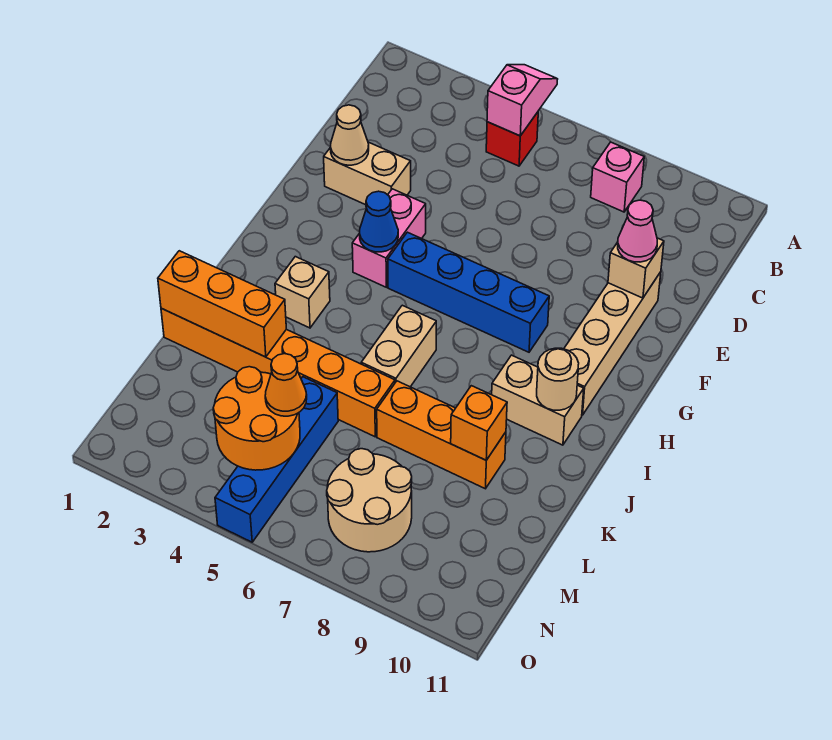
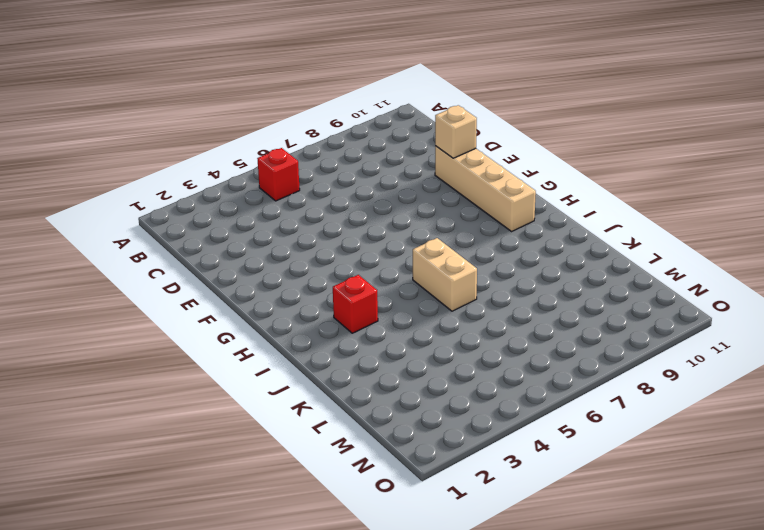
red brick I3 level 1 -> tan brick I3 level 1
none -> pink brick B8 level 1
none -> tan brick E2:E3 level 1
none -> pink brick F4:G4 level 1

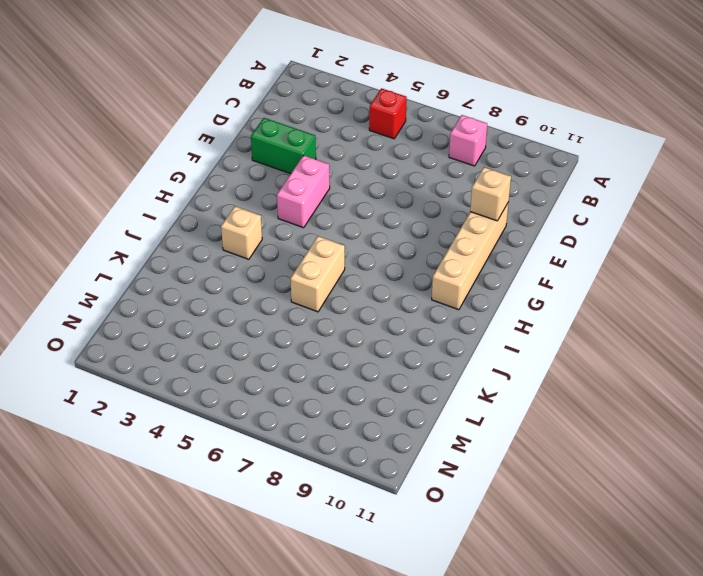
green brick E2:E3 level 1 -> tan brick E2:E3 level 1
none -> blue brick G5:G8 level 1
none -> tan brick I9:I10 level 1
none -> orange brick K1:K6 level 1

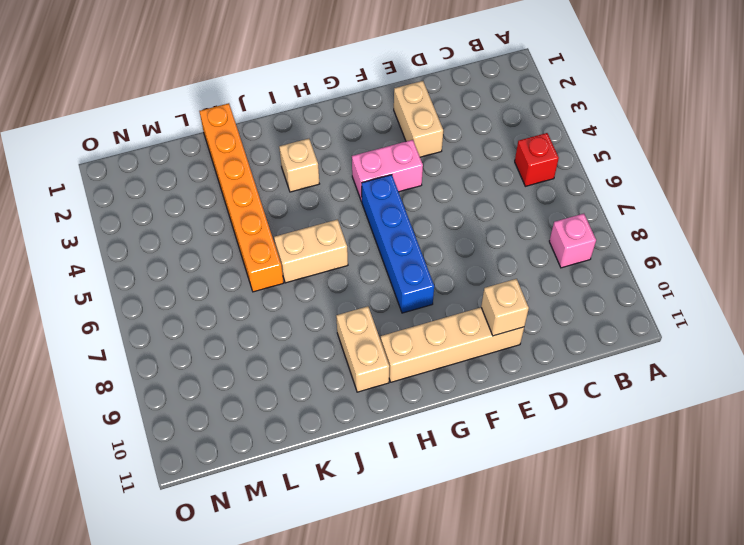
none -> orange brick K7:K9 level 1
none -> blue brick L5:O5 level 1
none -> tan round brick M7:N8 level 1

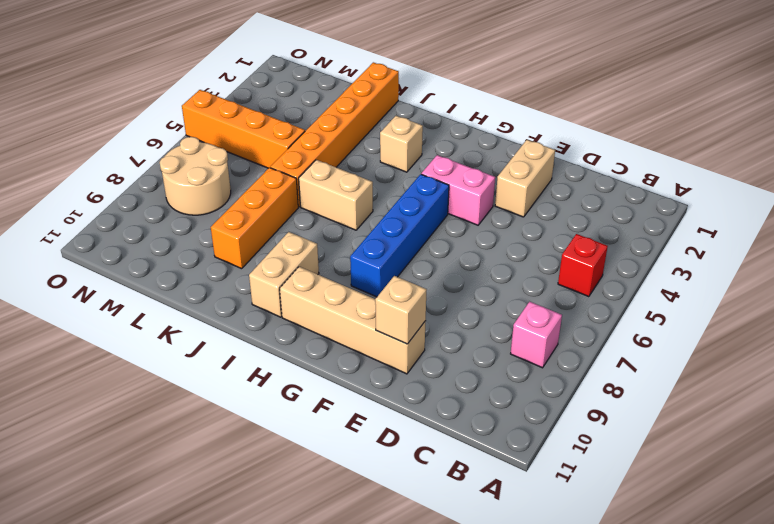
orange brick L5:O5 level 1 -> blue brick L5:O5 level 1
none -> pink slope A5:B5 level 2 top B
none -> tan cone E2 level 2
none -> blue cone G4 level 2

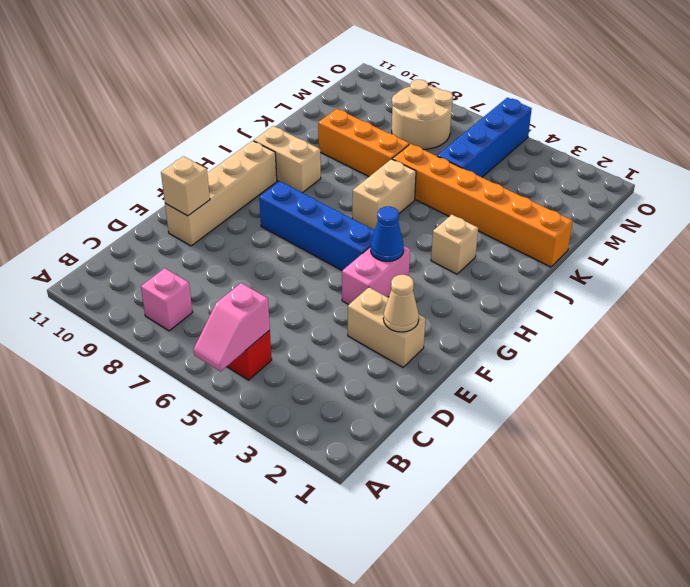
none -> tan round brick I10 level 2
none -> orange brick K1:K3 level 2
none -> orange brick K9 level 2

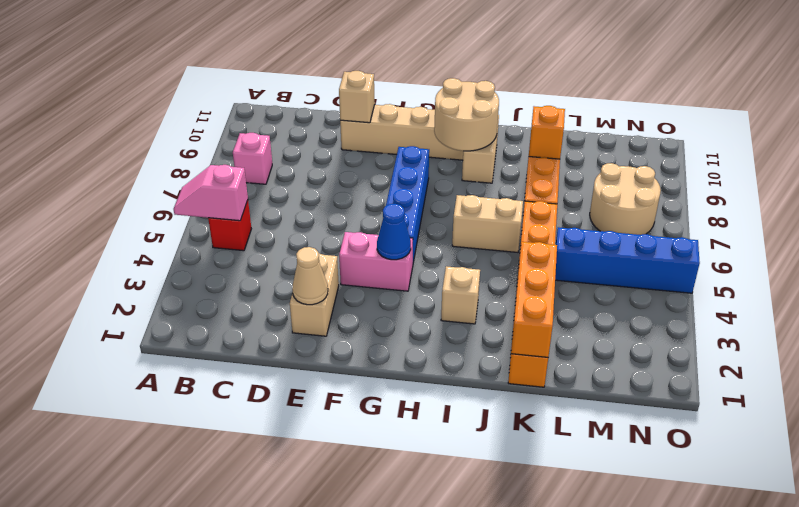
tan round brick H9:I10 level 2 -> tan round brick I10 level 2
none -> orange round brick M4:N5 level 2
none -> pink cone E10 level 3
none -> orange cone M5 level 3

